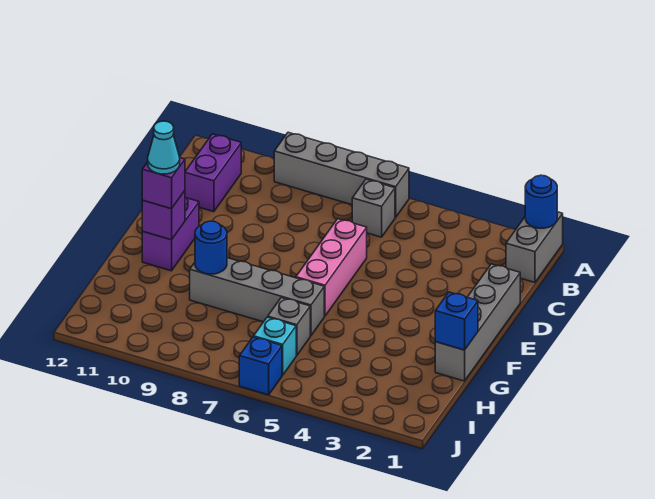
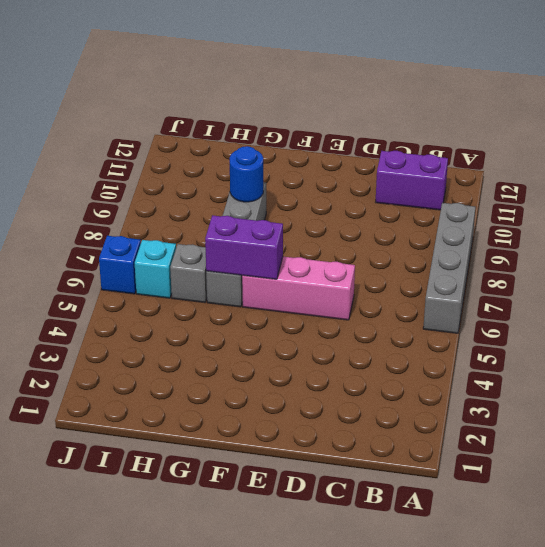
purple brick F6:G6 level 2 -> purple brick E11:F11 level 1
none -> grey brick A1:B1 level 1
none -> grey brick B6 level 1
none -> grey brick D1:G1 level 1

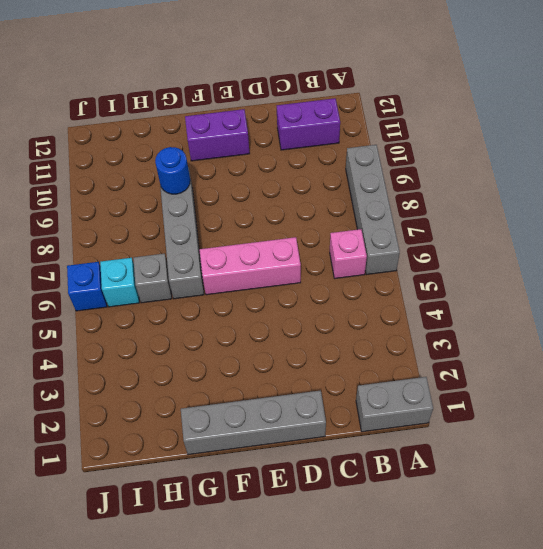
pink brick B6 level 1 -> grey brick B6 level 1
none -> blue round brick A1 level 2
none -> purple brick F11 level 2
none -> blue brick G1 level 2

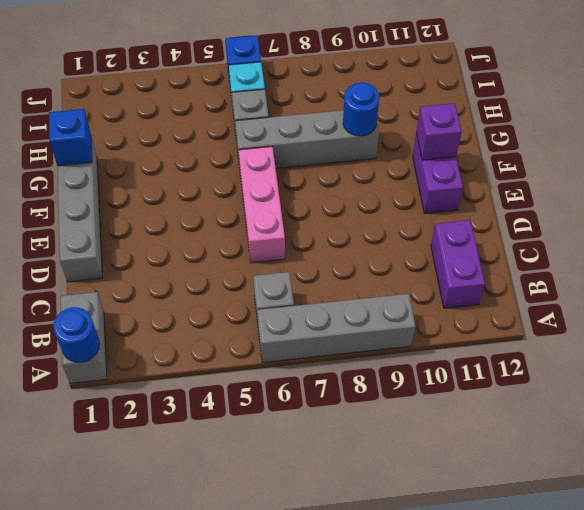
none -> purple brick F11 level 3
none -> cyan cone F11 level 4

